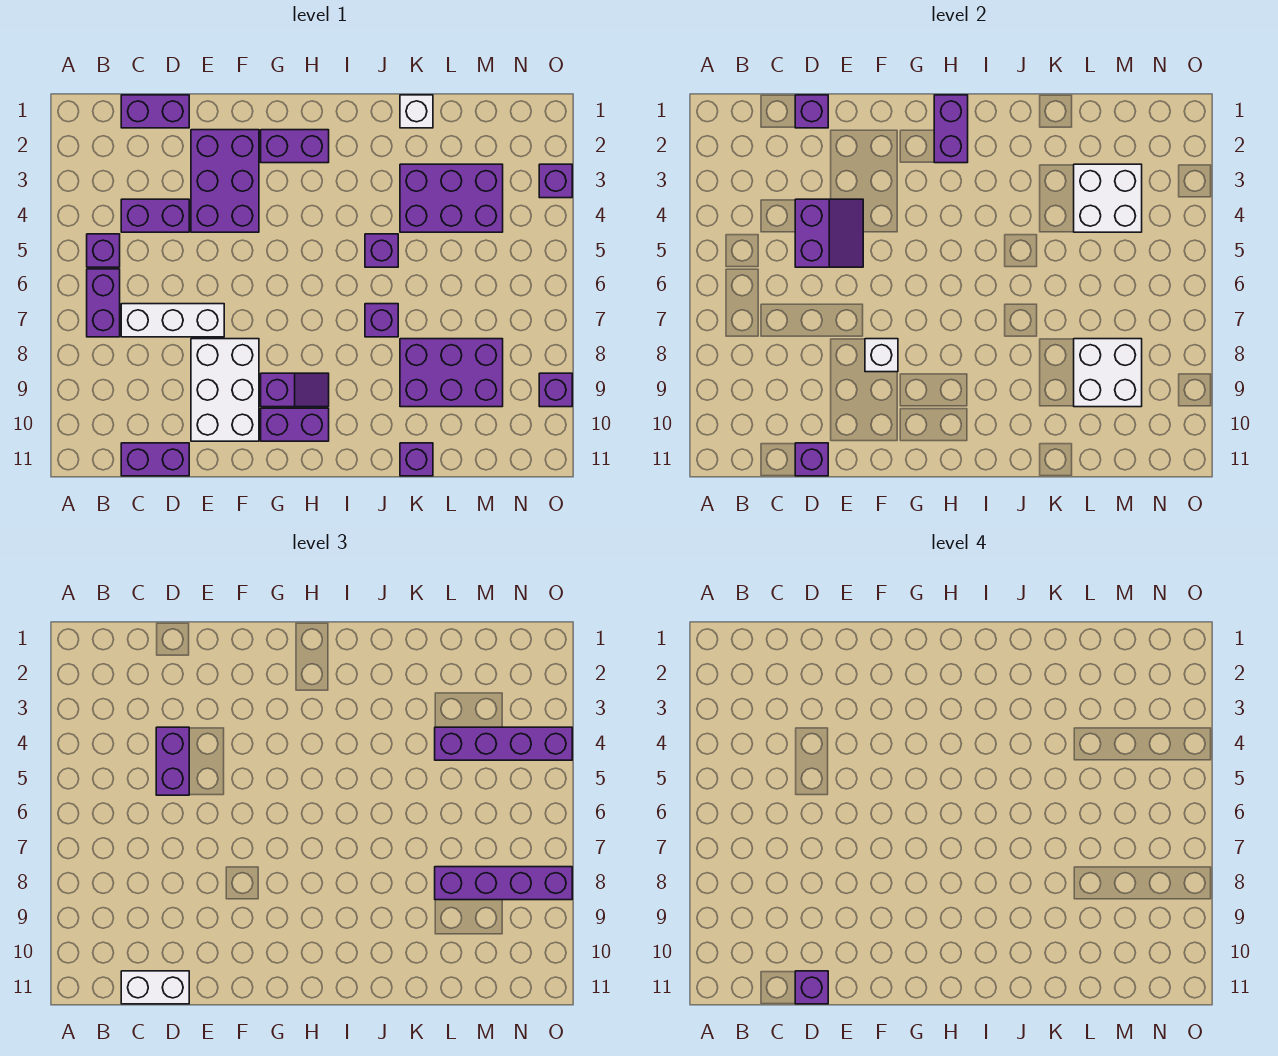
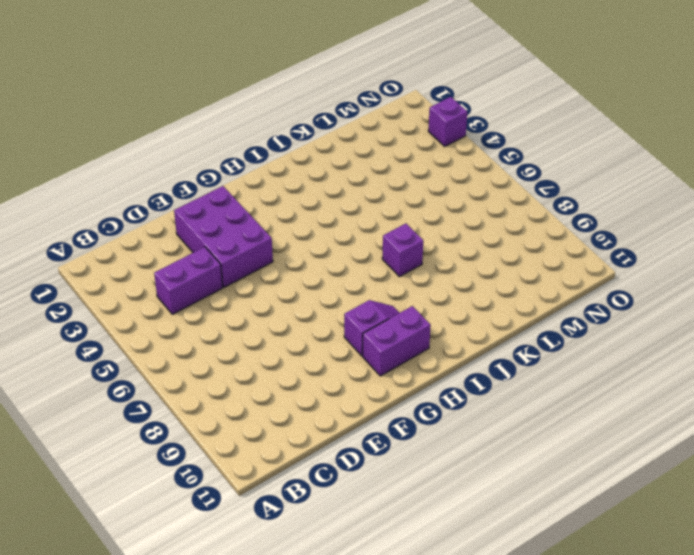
none -> purple brick B5 level 1
none -> purple brick B6:B7 level 1
none -> purple brick C1:D1 level 1
none -> white brick C7:E7 level 1

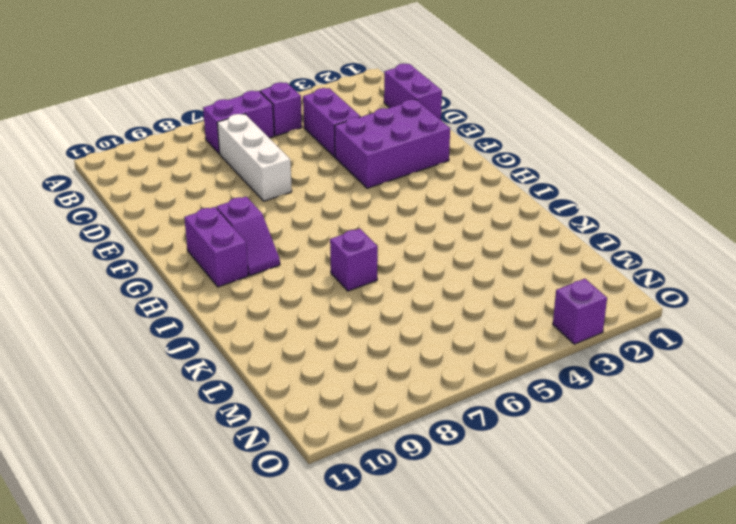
none -> purple brick C11:D11 level 1
none -> white brick E8:F10 level 1
none -> purple brick G2:H2 level 1
none -> purple brick J5 level 1

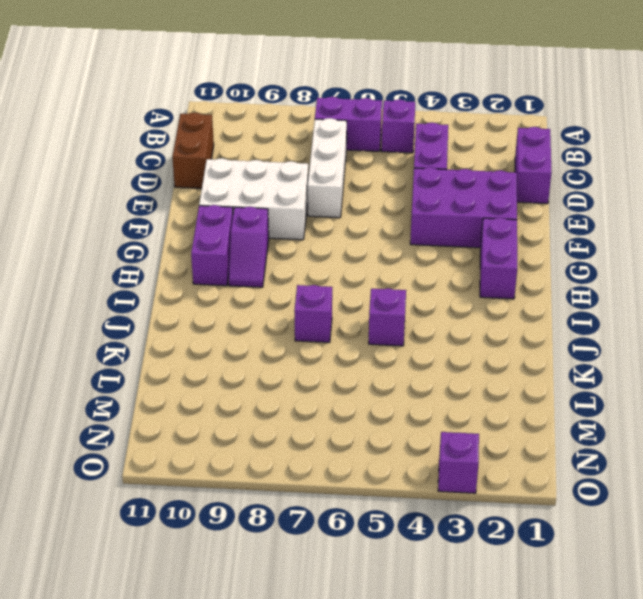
brown brick C11:D11 level 1 -> purple brick C11:D11 level 1
none -> white brick K1 level 1
none -> purple brick K3:M4 level 1
none -> purple brick K8:M9 level 1
none -> purple brick K11 level 1

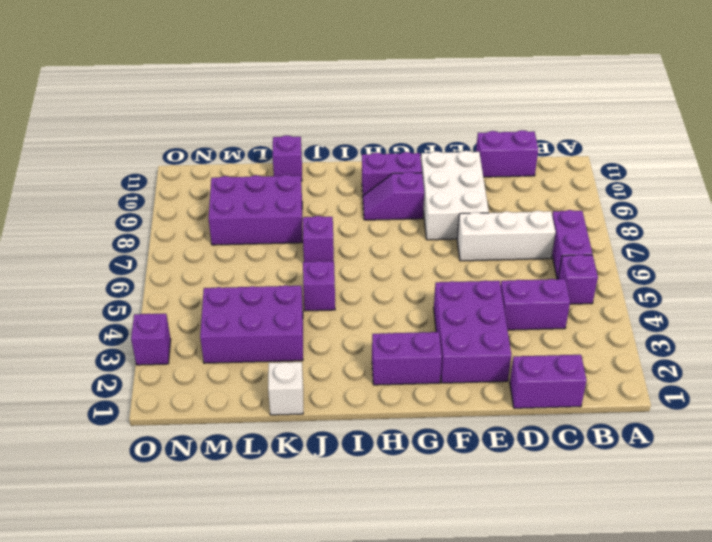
none -> purple brick O9 level 1
none -> purple brick D1 level 2
none -> purple slope D4:E5 level 2 top D
none -> purple brick D11 level 2

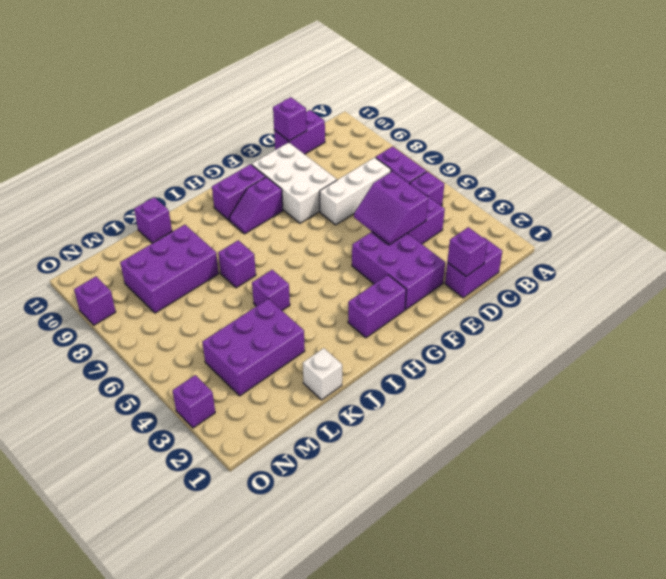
none -> white brick F8 level 2
none -> purple brick H1:H2 level 2
none -> white brick L3:M4 level 2
none -> white brick L8:M9 level 2

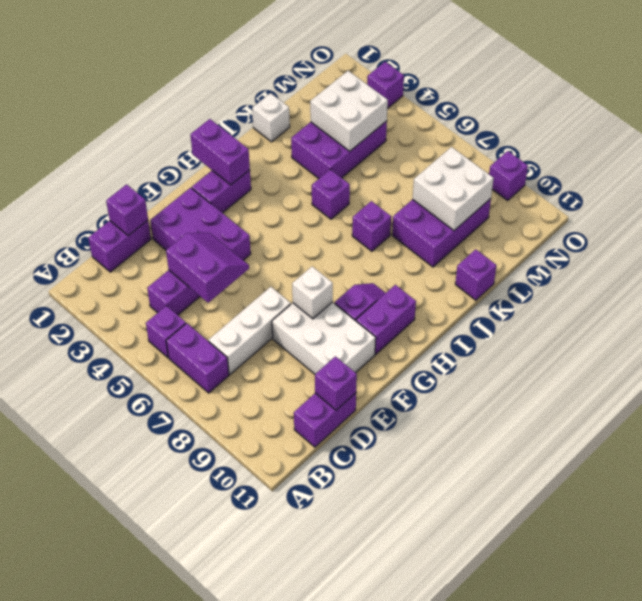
none -> white brick C11:D11 level 3
none -> purple brick D4:D5 level 3
none -> purple brick L4:O4 level 3
none -> purple brick L8:O8 level 3

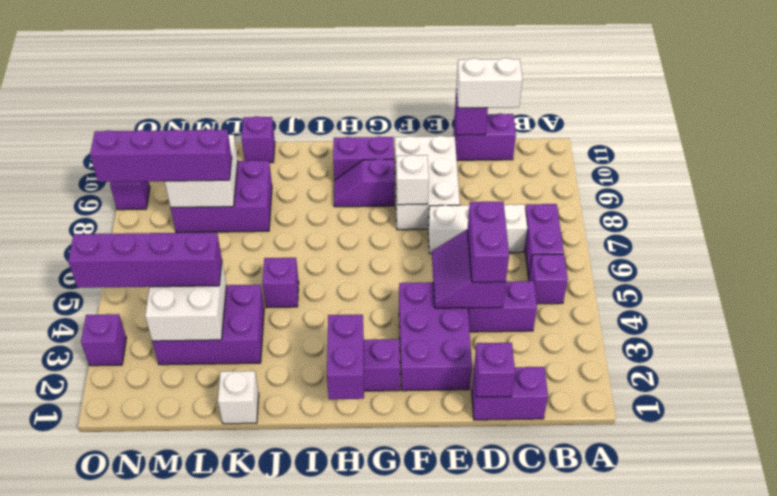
none -> purple brick J7 level 1
none -> purple brick D11 level 4

